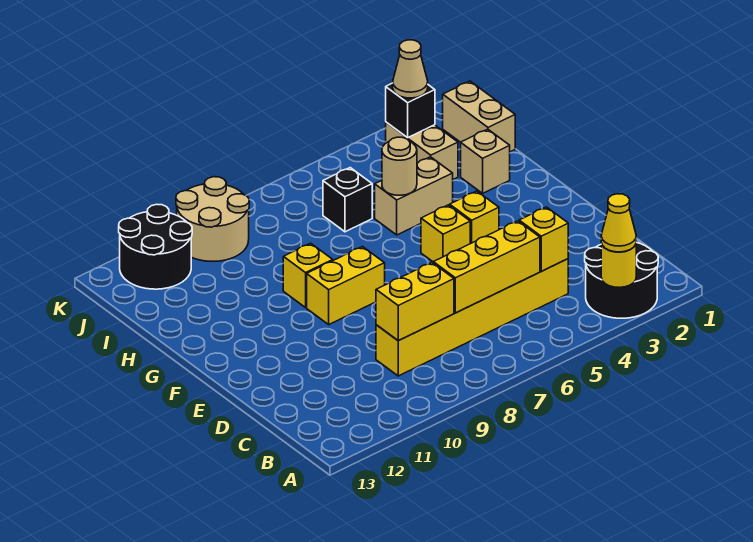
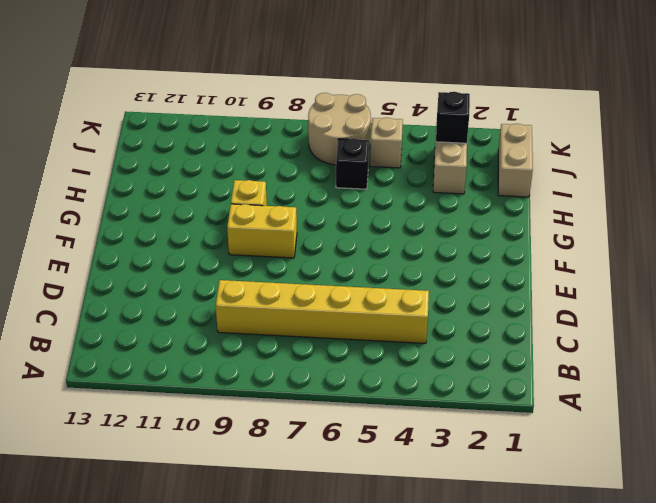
tan brick J5 level 1 -> tan brick H2 level 1
tan round brick J6:K7 level 1 -> tan round brick J9:K10 level 1
none -> black round brick A2:B3 level 1
none -> yellow brick F4 level 1
none -> yellow brick F5 level 1

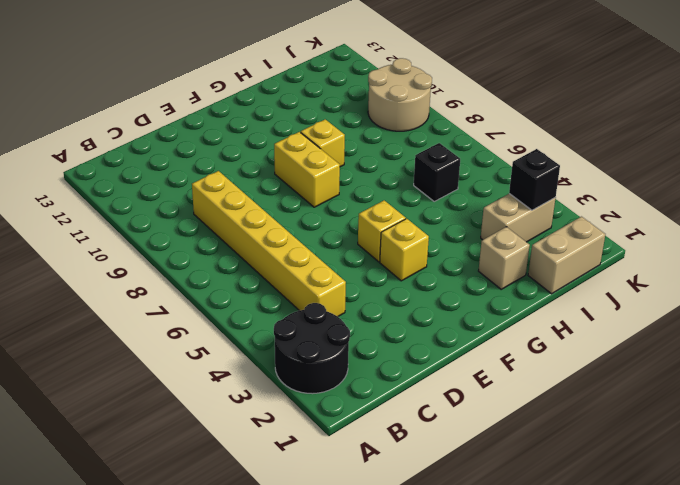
none -> tan brick H4:H5 level 1
none -> black round brick J11:K12 level 1
none -> yellow round brick A3 level 2

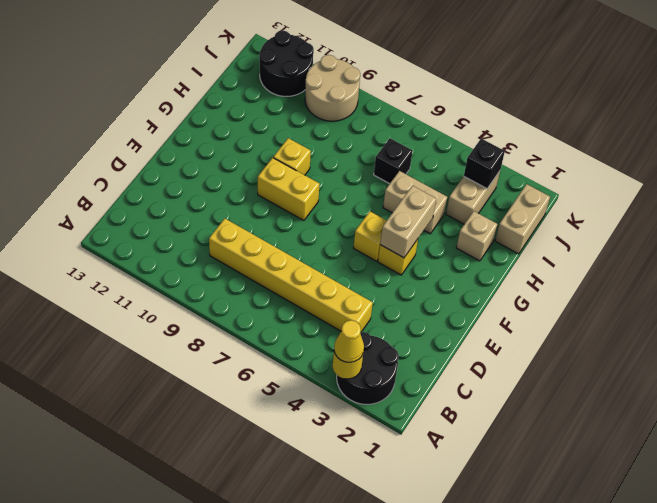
tan brick F4:G4 level 2 -> none
none -> yellow brick C4 level 2
none -> yellow brick C5:C7 level 2
none -> yellow brick C8:C9 level 2

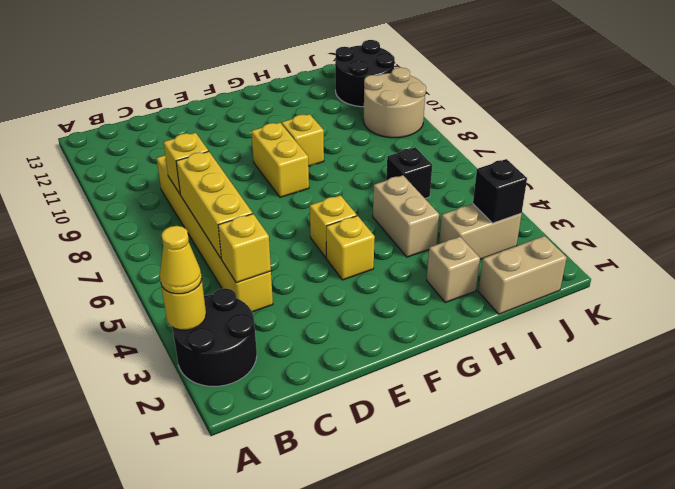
yellow brick C8 level 2 -> yellow brick C8:C9 level 2
none -> tan round brick H5 level 2
none -> tan cone J3 level 3

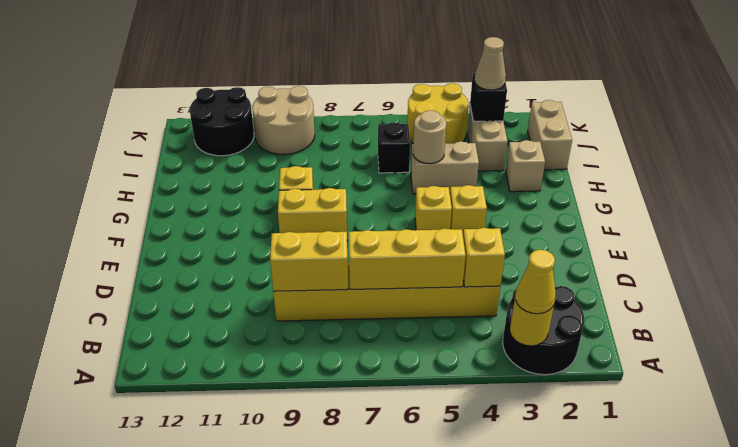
yellow round brick J4:K5 level 1 -> none

